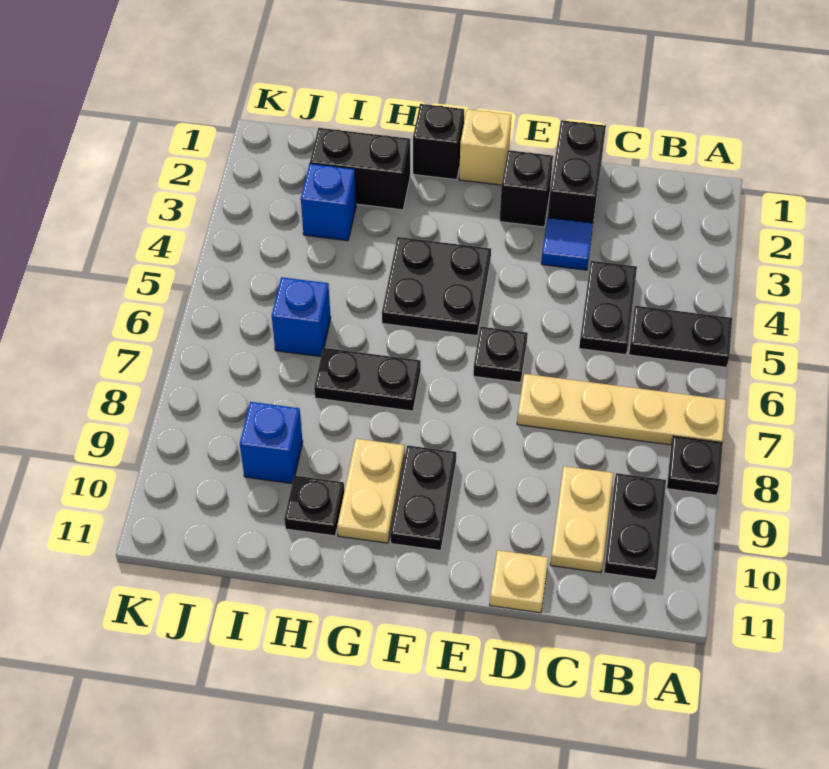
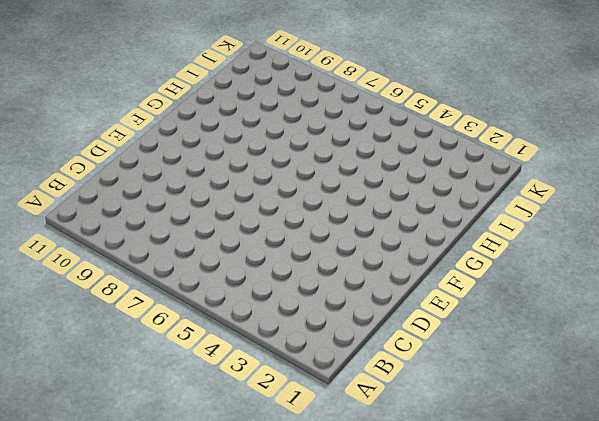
none -> black plate A5:B5 level 1
none -> tan plate A7:D7 level 1
none -> black plate A8 level 1

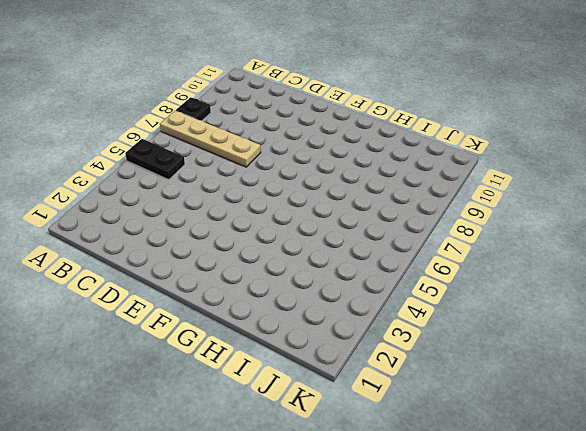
none -> black plate B9:B10 level 1
none -> black plate C4:C5 level 1
none -> tan plate C9:C10 level 1

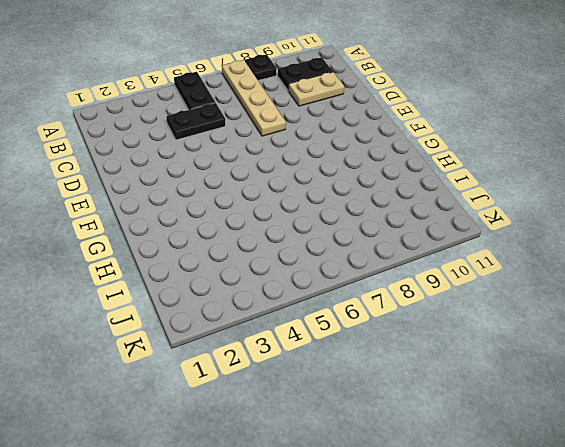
none -> black brick D1:D2 level 1
none -> blue tile D3 level 1
none -> tan plate D11 level 1

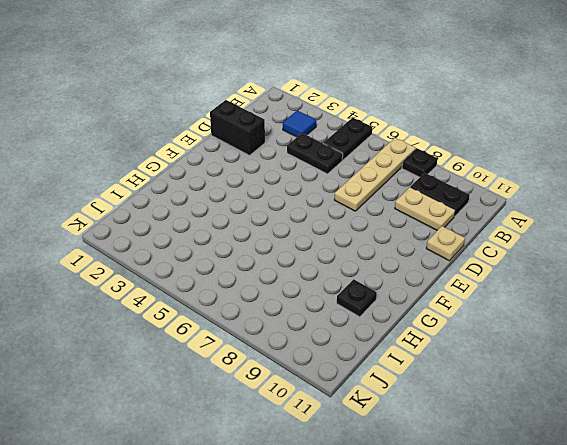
blue tile B3 level 1 -> blue tile D3 level 1
none -> black brick E2 level 1
none -> black plate E6 level 1
none -> tan brick F1 level 1

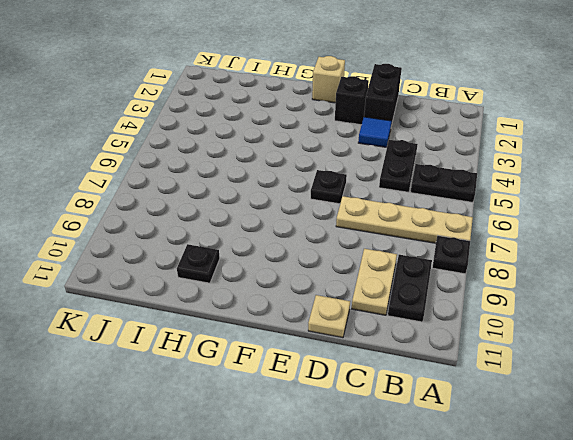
none -> black plate F4:G5 level 1
none -> black plate F9:F10 level 1
none -> black brick G1 level 1

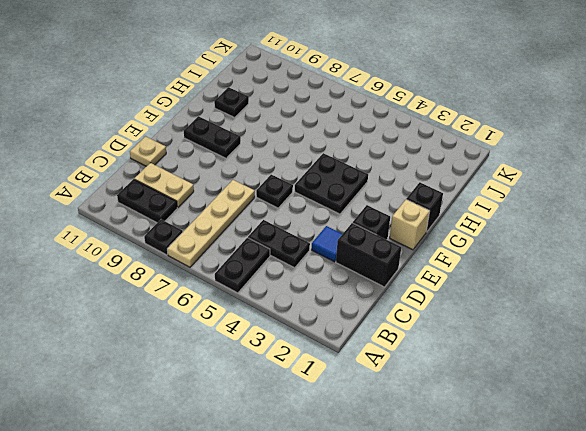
none -> black plate G7:H7 level 1
none -> tan plate G9:G10 level 1
none -> black brick H2:I2 level 1

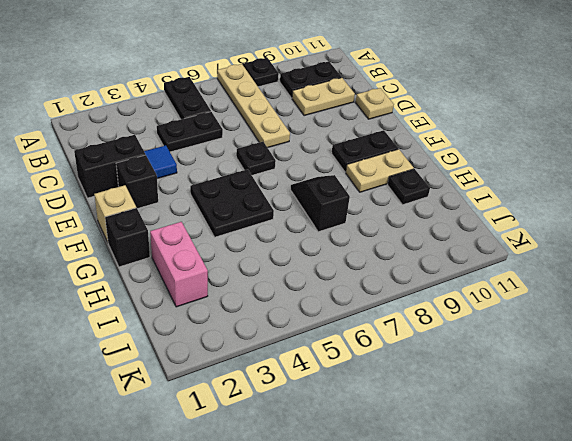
black slope G7:H7 level 1 top H -> black plate G7:H7 level 1
pink brick H2:I2 level 1 -> black brick H2:I2 level 1
none -> blue brick I3 level 1
none -> blue brick I6 level 1
none -> blue brick I9 level 1

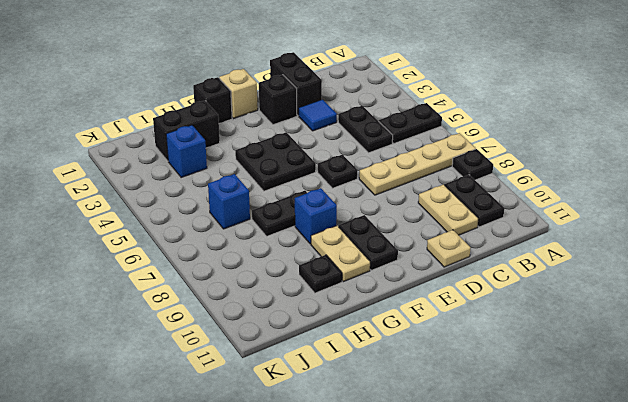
blue brick G8 level 1 -> blue brick I9 level 1

